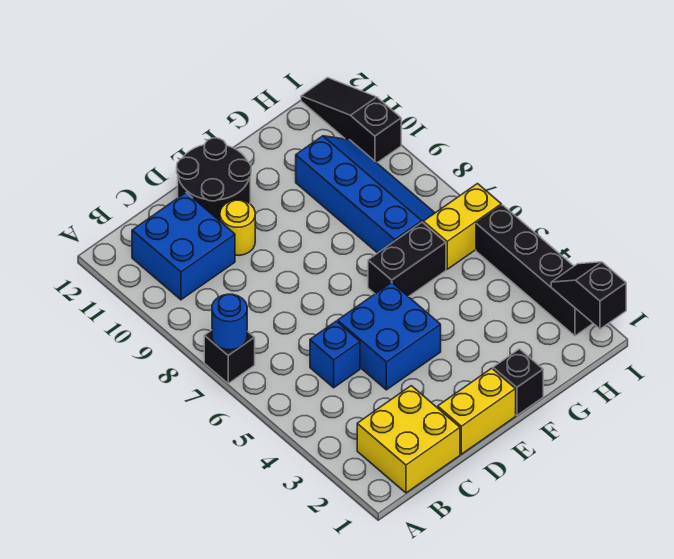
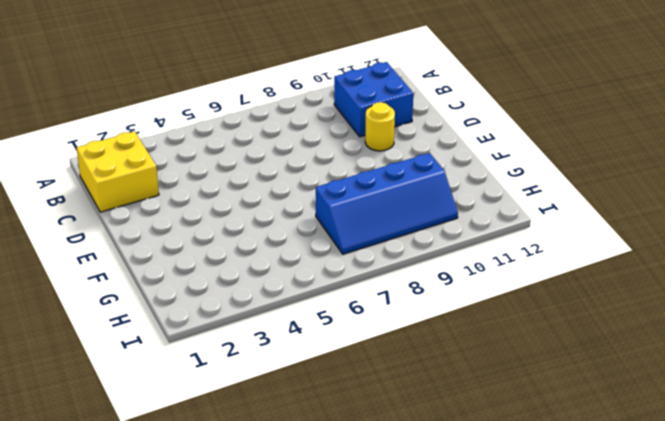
none -> black brick A7 level 1
none -> blue brick C5 level 1
none -> yellow brick D1:E1 level 1

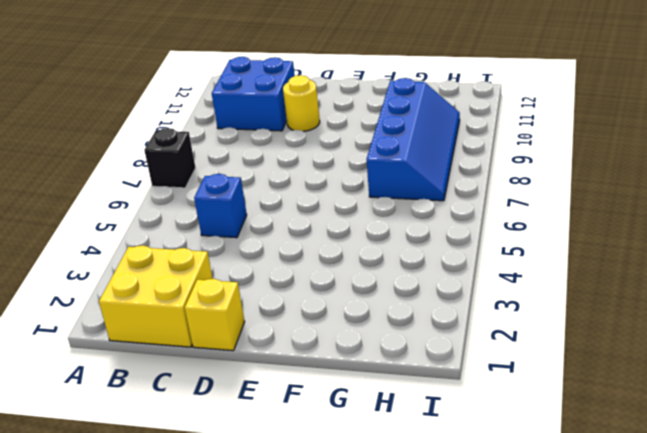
yellow brick D1 level 1 -> yellow brick D1:E1 level 1
none -> blue brick D4:E5 level 1
none -> black round brick D11:E12 level 1
none -> black brick F1 level 1

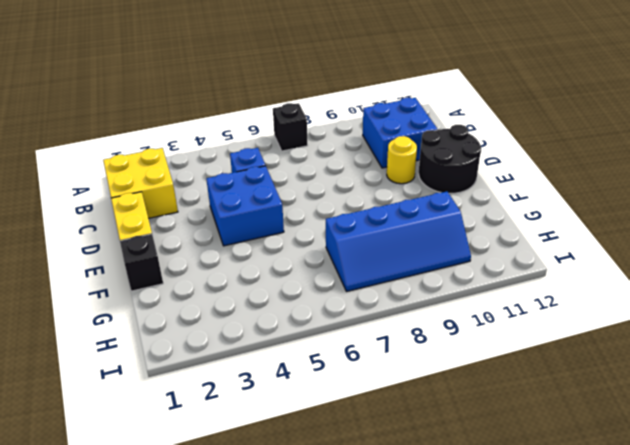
none -> black brick F6:G6 level 1
none -> yellow brick H6:I6 level 1
none -> black brick I2:I5 level 1

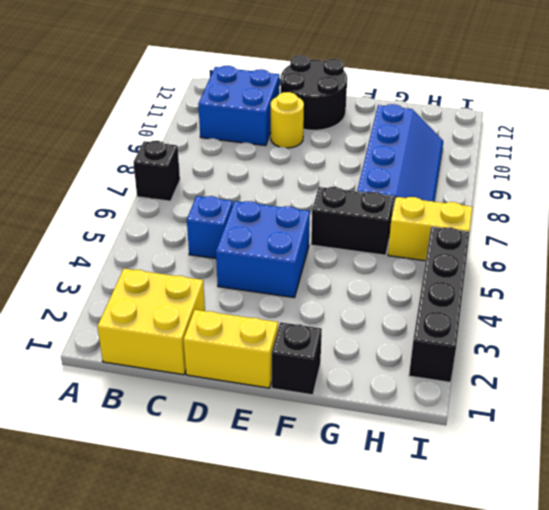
none -> black slope I10:I12 level 1 top 10
none -> blue round brick A7 level 2
none -> black slope I1:I2 level 2 top 1

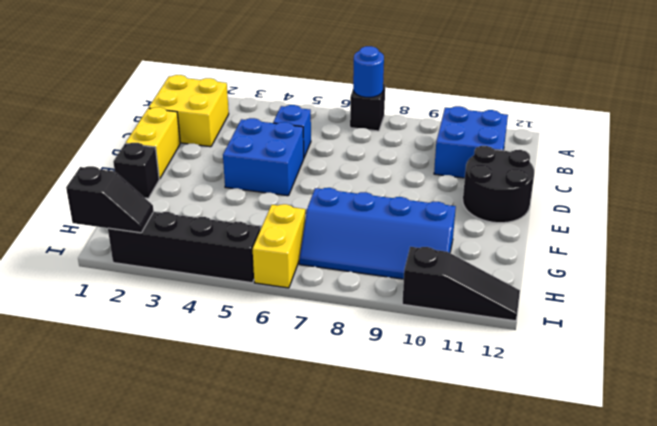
none -> yellow round brick D10 level 1
none -> black brick F6:G6 level 1

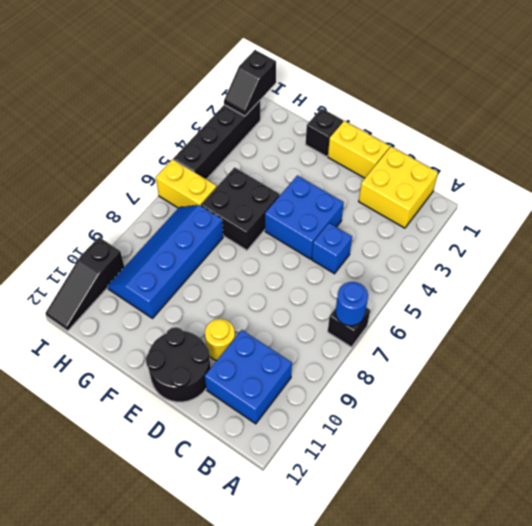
black brick F5:G6 level 1 -> black brick F6:G6 level 1

